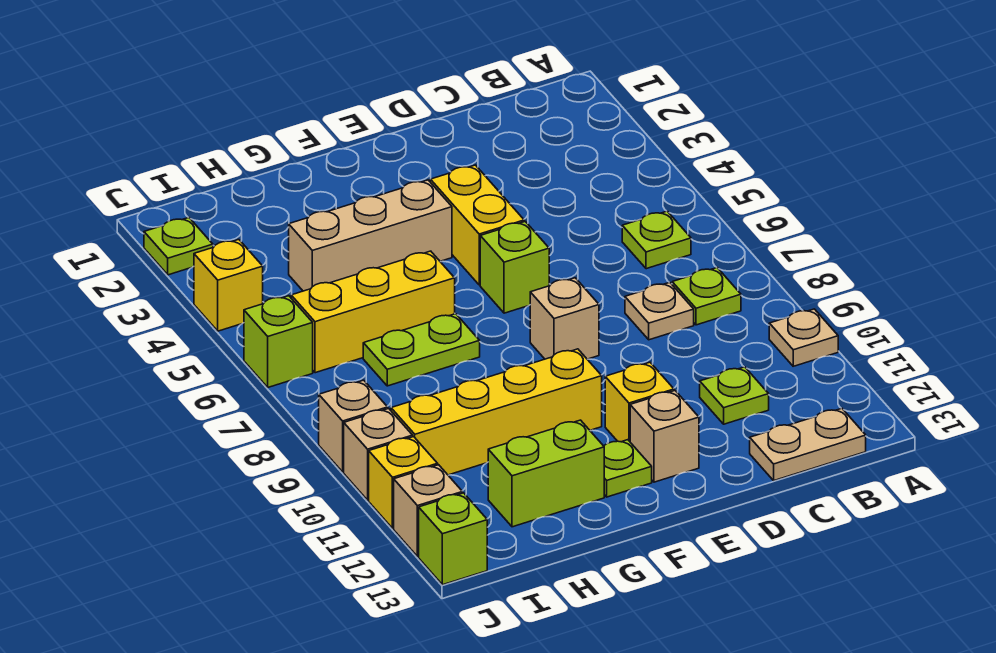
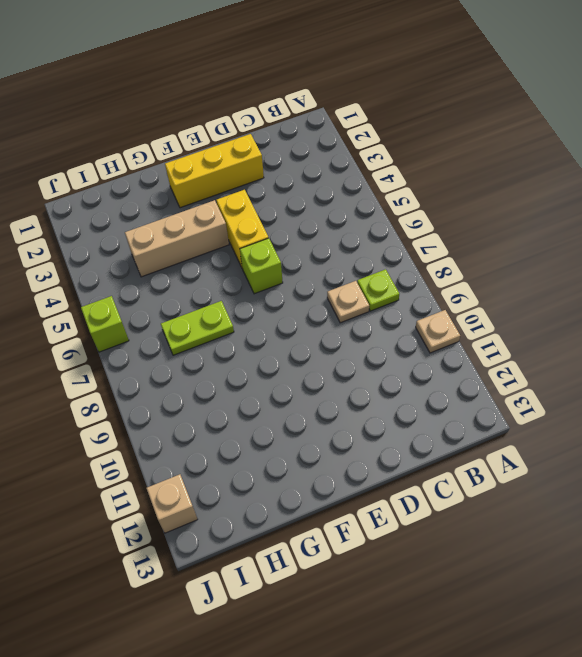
yellow brick D2:F2 level 1 -> yellow brick G6:I6 level 1
none -> lime plate B6 level 1
none -> tan plate B13:C13 level 1
none -> lime plate C11 level 1

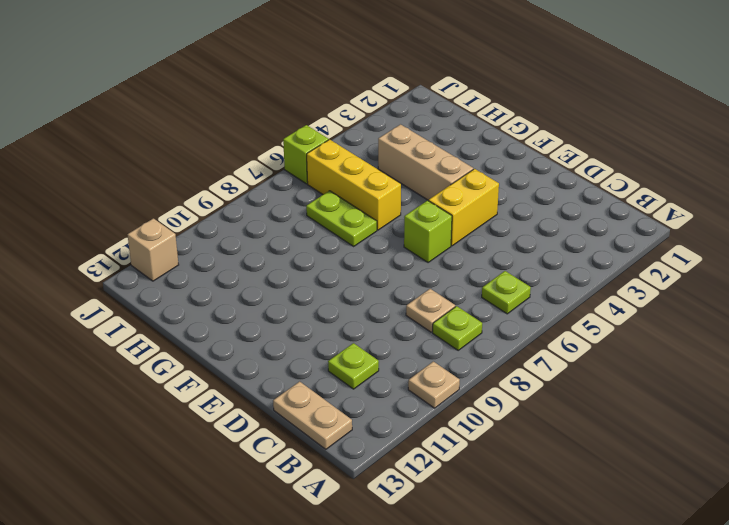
none -> tan brick E8 level 1
none -> yellow brick E11 level 1
none -> tan brick E12 level 1

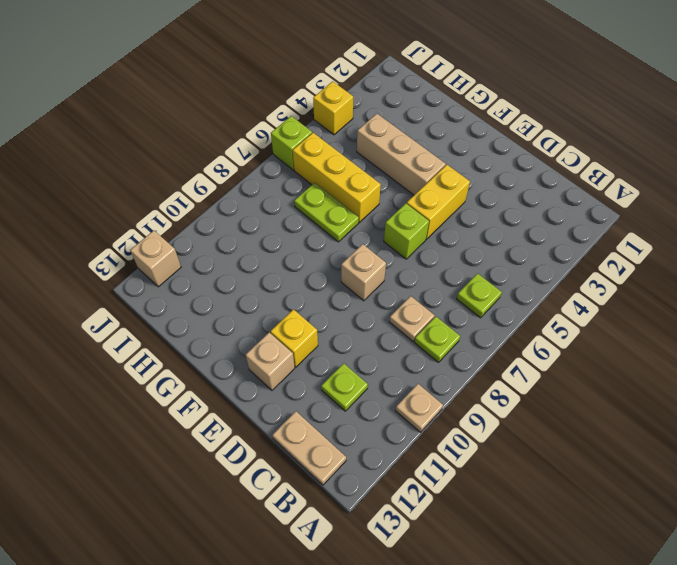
none -> yellow brick F10:I10 level 1
none -> lime plate F12 level 1
none -> lime brick G12:H12 level 1

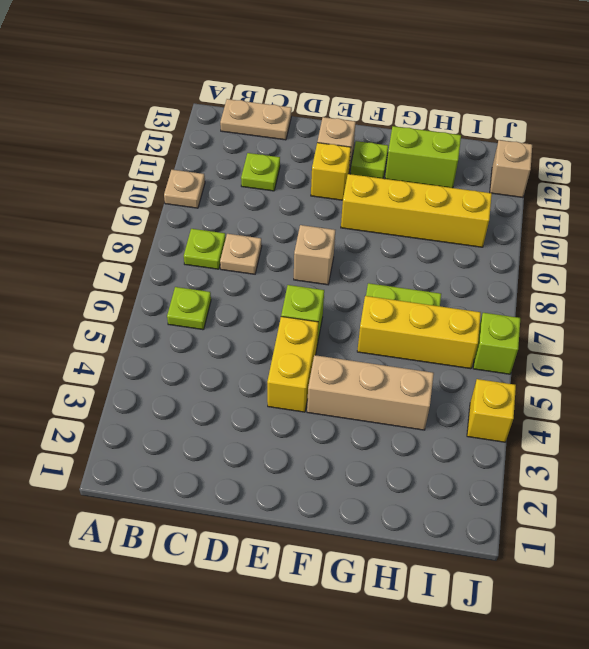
none -> lime plate J2 level 1
none -> tan brick J9 level 1
none -> tan brick J10 level 1

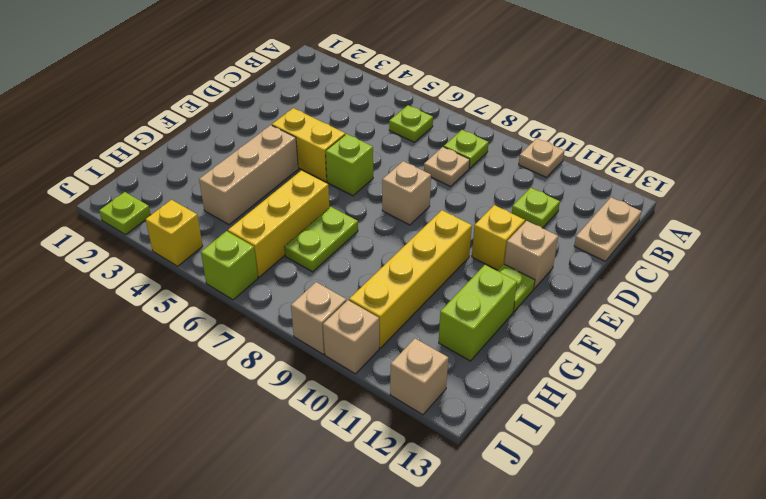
none -> yellow brick J11 level 1
none -> lime brick J13 level 1

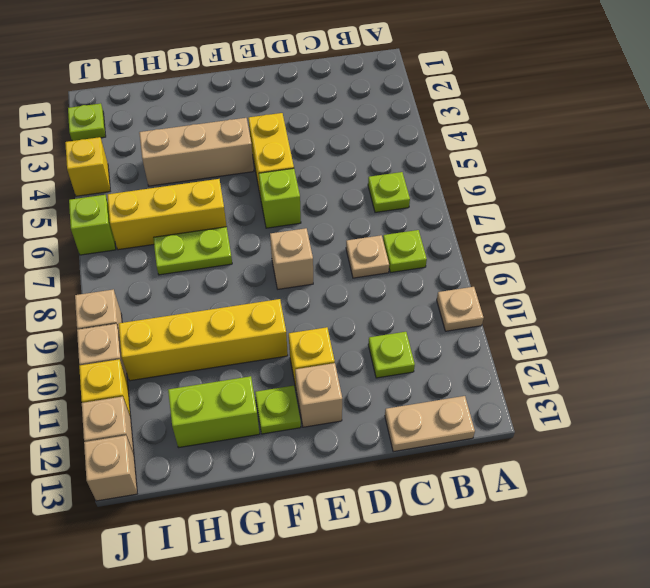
tan brick J13 level 1 -> lime brick J13 level 1

